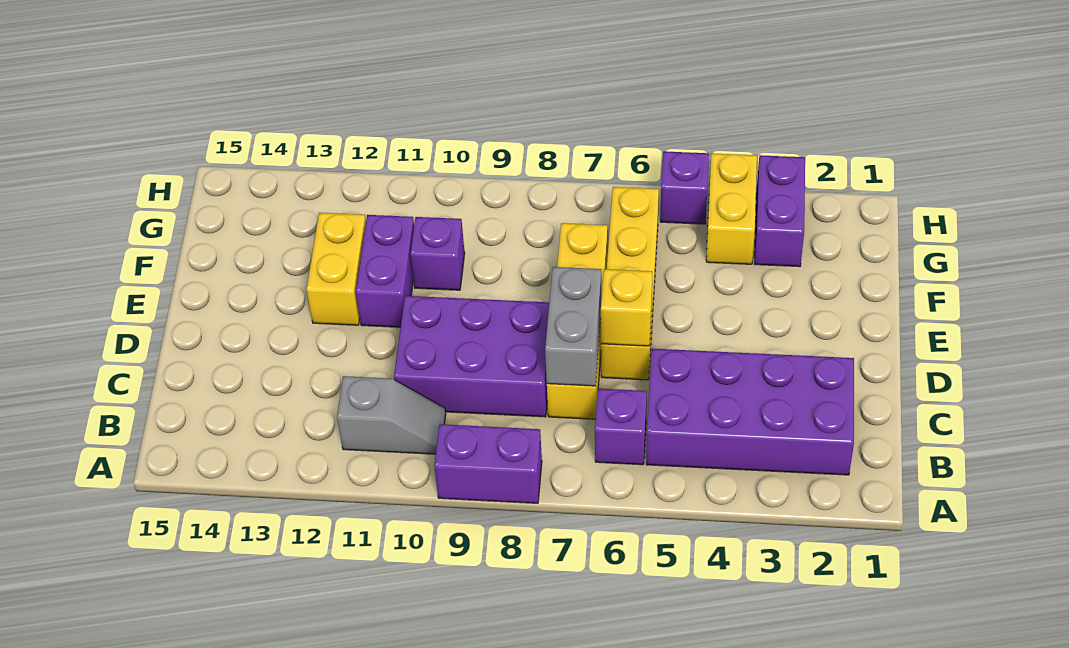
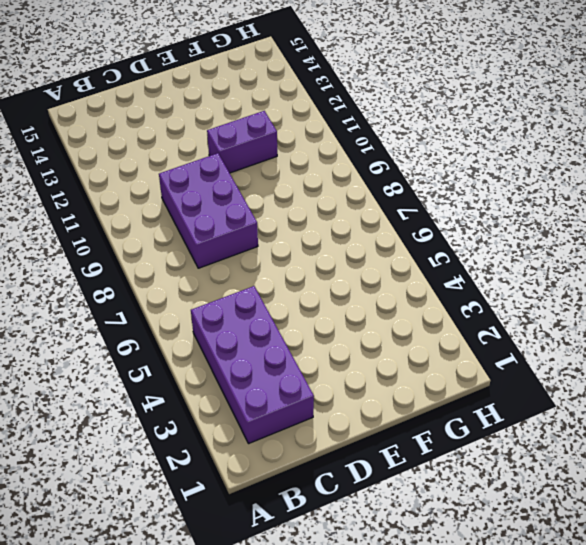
none -> purple brick A8:A9 level 1
none -> purple brick B6 level 1
none -> grey slope B10:B11 level 1 top 11

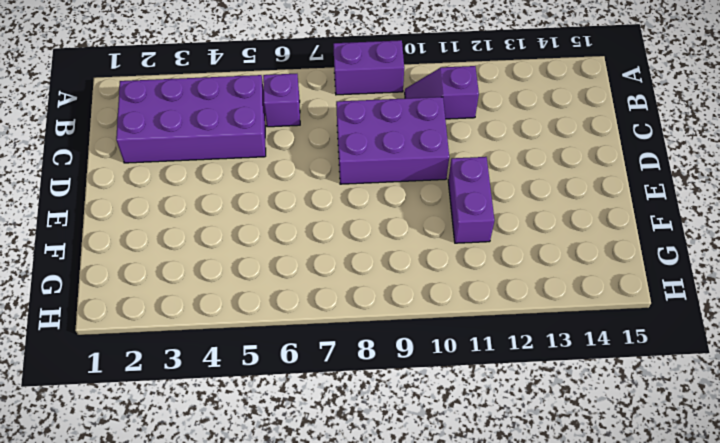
purple slope B10:B11 level 1 top 11 -> grey slope B10:B11 level 1 top 11
none -> yellow brick C7:F7 level 1
none -> yellow brick D6:G6 level 1
none -> yellow brick E12:F12 level 1

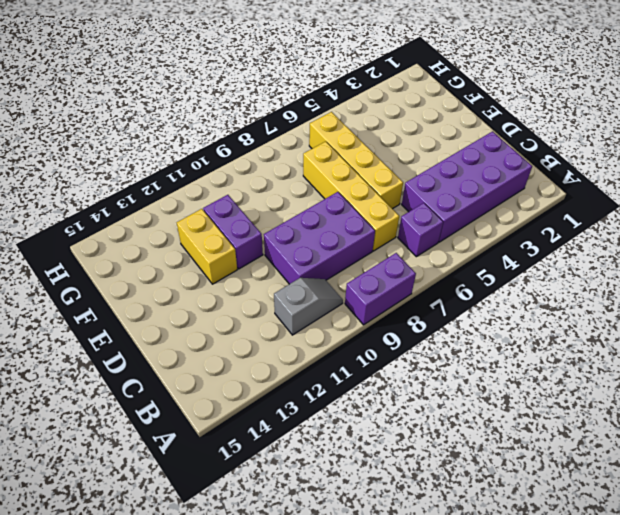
none -> purple brick F10 level 1
none -> purple brick G3:H3 level 1
none -> yellow brick G4:H4 level 1

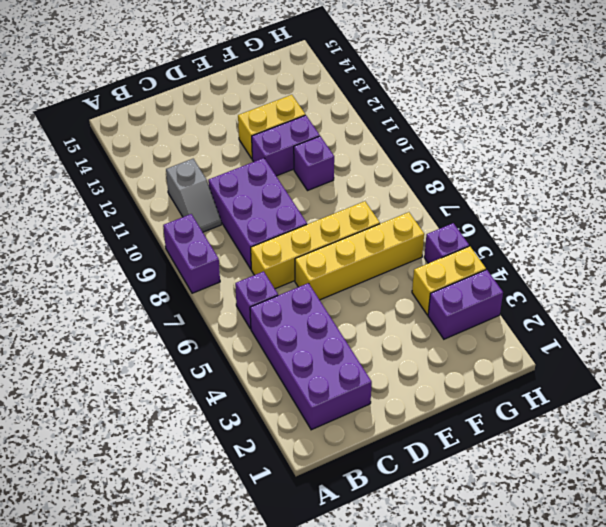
none -> grey brick C7:D7 level 2
none -> yellow brick D6 level 2

